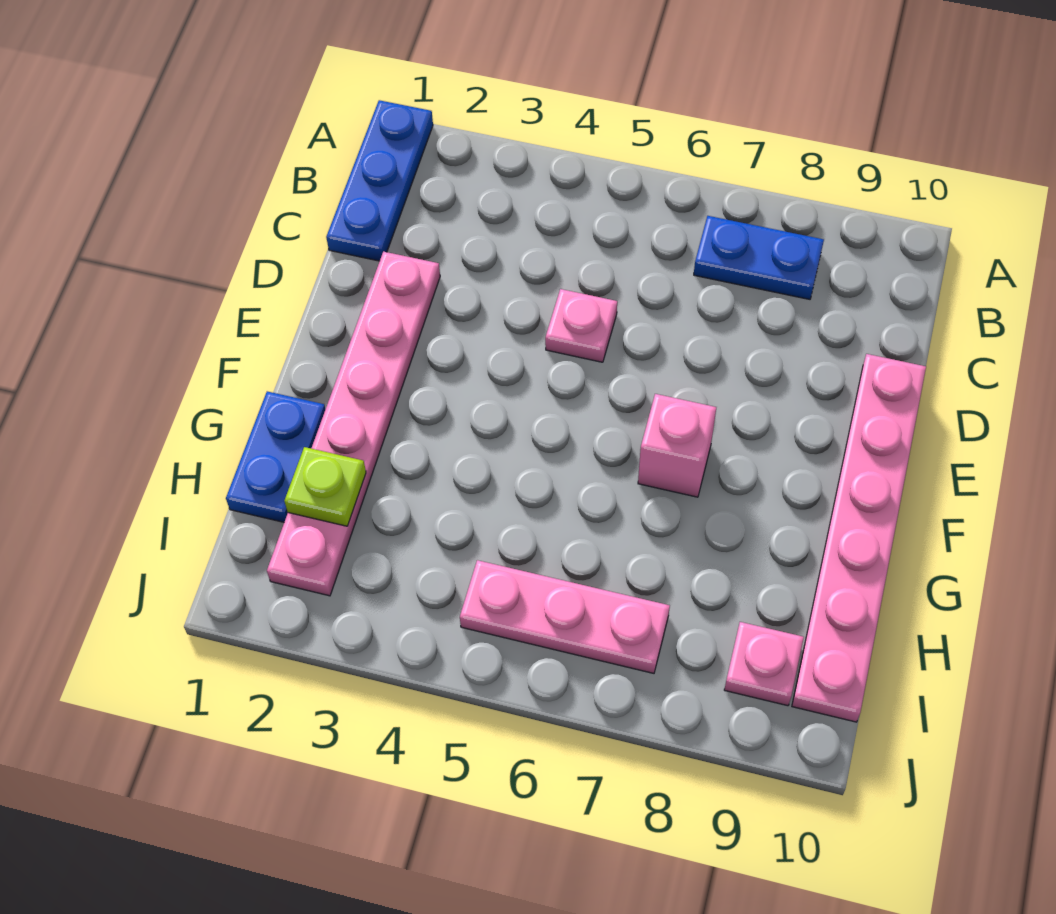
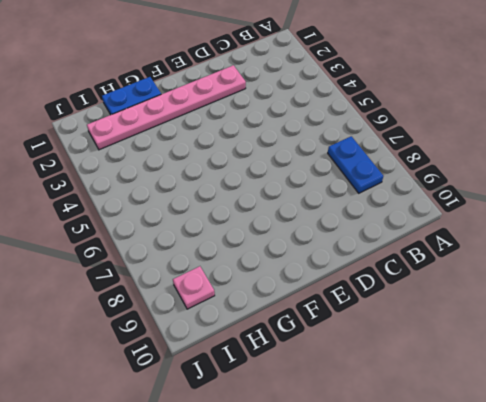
none -> blue plate A1:C1 level 1
none -> pink plate D5 level 1

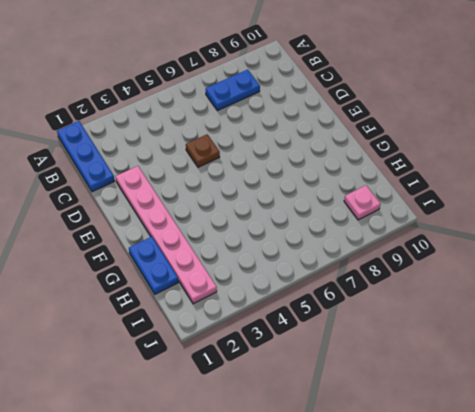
brown plate D5 level 1 -> pink plate D5 level 1
none -> pink plate D10:I10 level 1
none -> pink brick F7 level 1

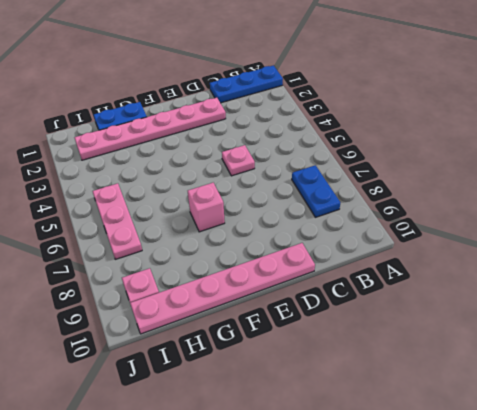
none -> lime plate H2 level 2

